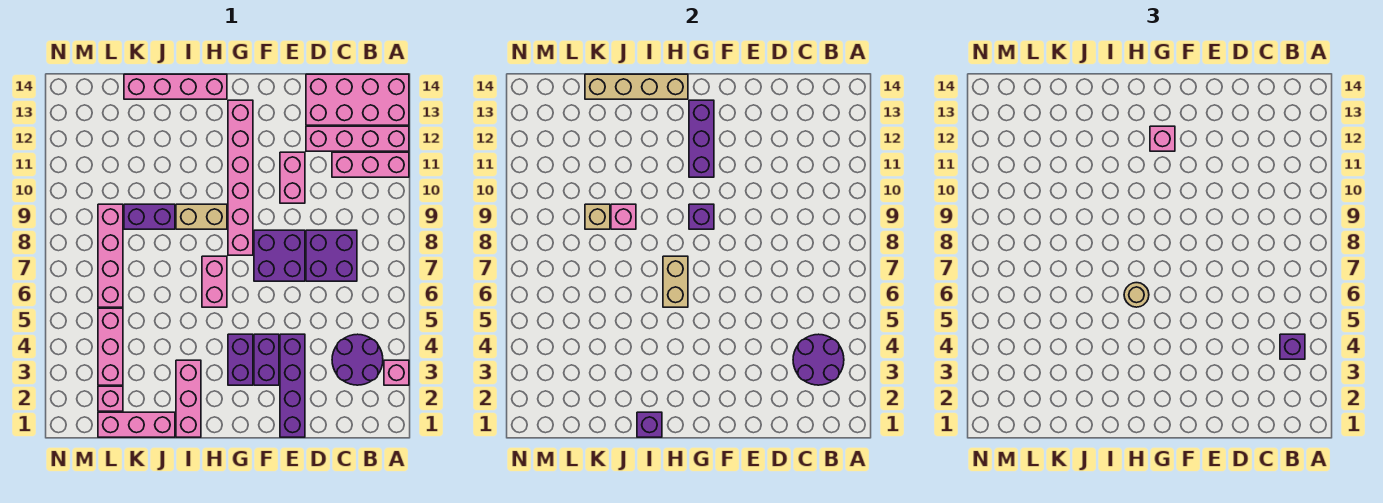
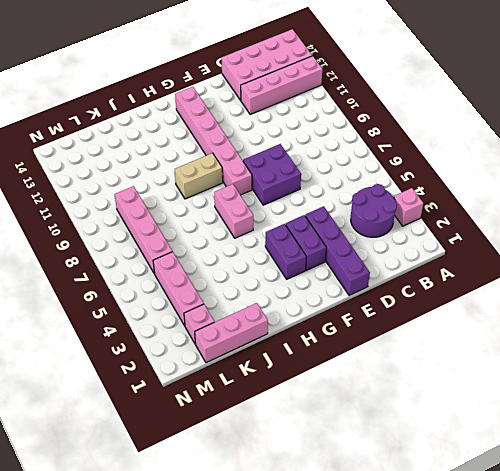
none -> pink brick A11:C11 level 1
none -> purple brick C7:D8 level 1
none -> pink brick E10:E11 level 1
none -> pink brick H14:K14 level 1

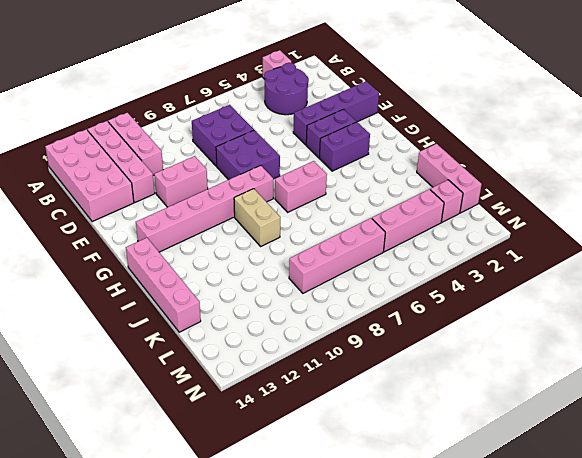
none -> pink brick I1:I3 level 1
none -> purple brick J9:K9 level 1
none -> purple round brick B3:C4 level 2
none -> purple brick G9 level 2

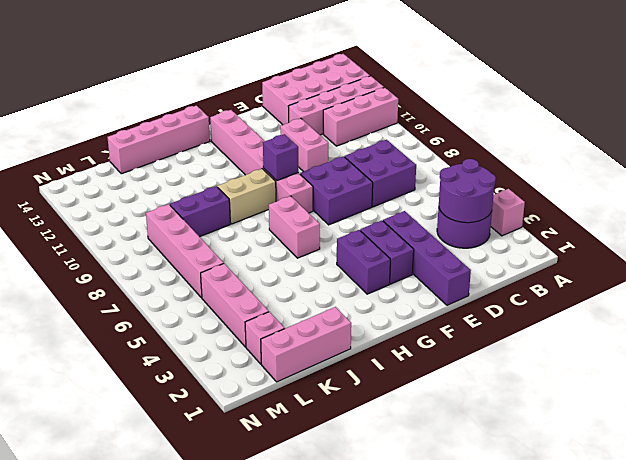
none -> pink brick I1:I3 level 1
none -> purple brick G11:G13 level 2
none -> tan brick H6:H7 level 2
none -> tan brick H14:K14 level 2

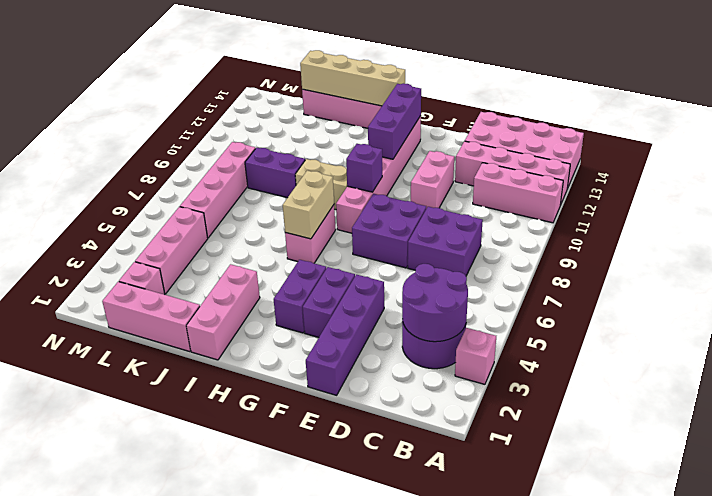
none -> purple brick I1 level 2
none -> pink brick J9 level 2
none -> tan brick K9 level 2
none -> purple brick B4 level 3

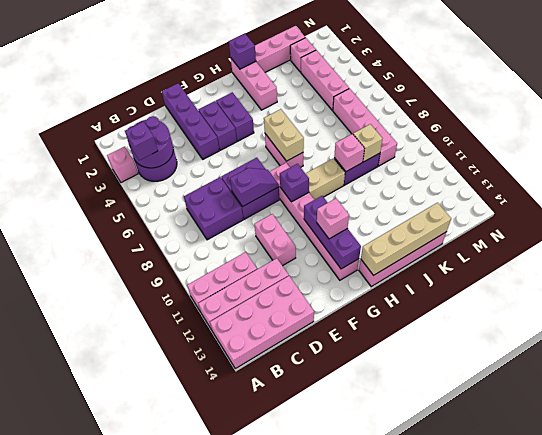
purple slope E8:F8 level 2 top E -> none
none -> tan round brick H6 level 3

